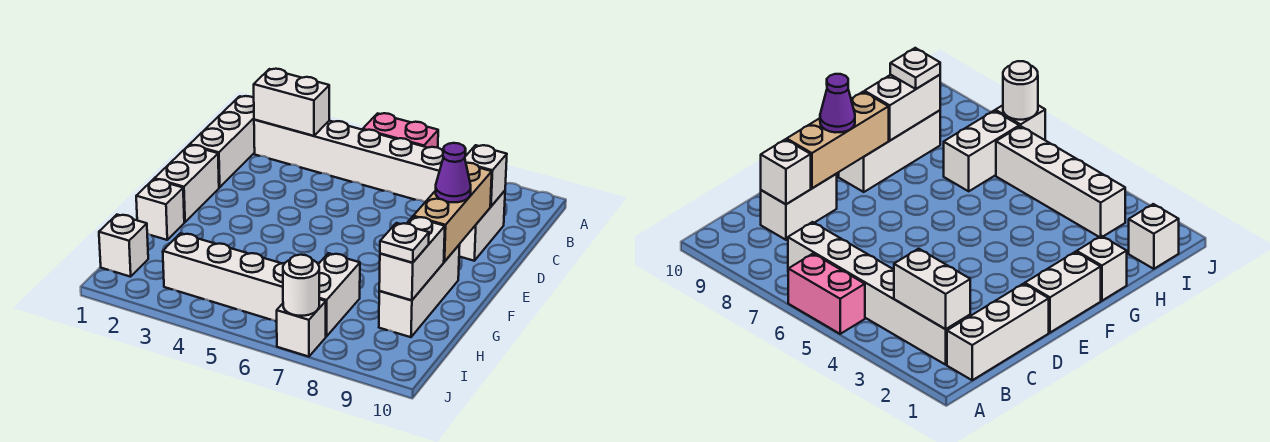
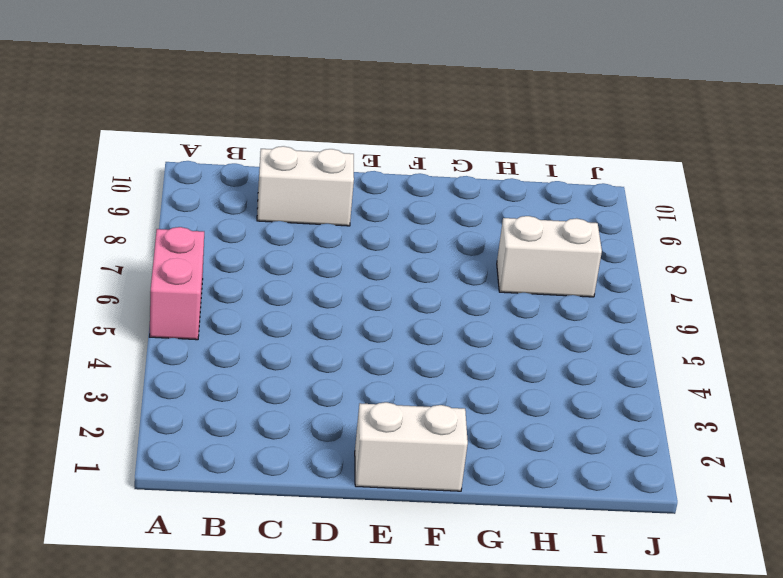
none -> white brick B1:D1 level 1
none -> white brick B2:B7 level 1
none -> white brick F9:H9 level 1

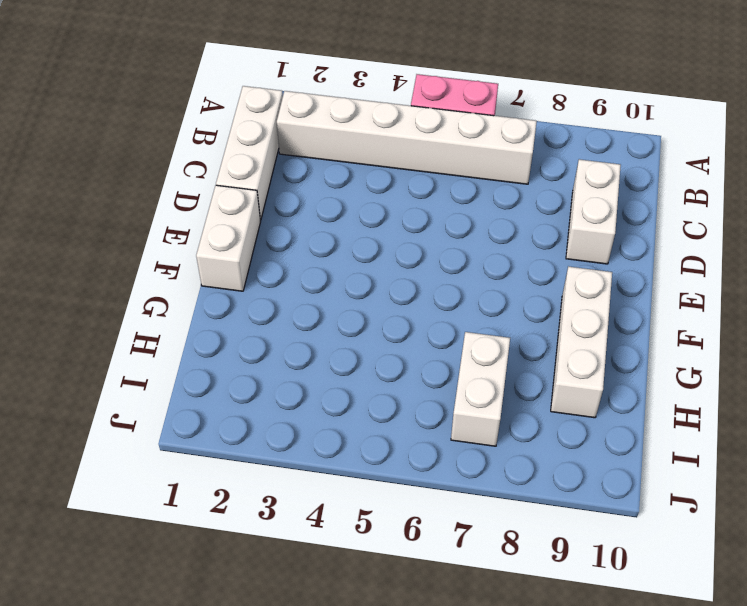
none -> white brick G1 level 1
none -> white brick I1 level 1
none -> white brick I3:I6 level 1

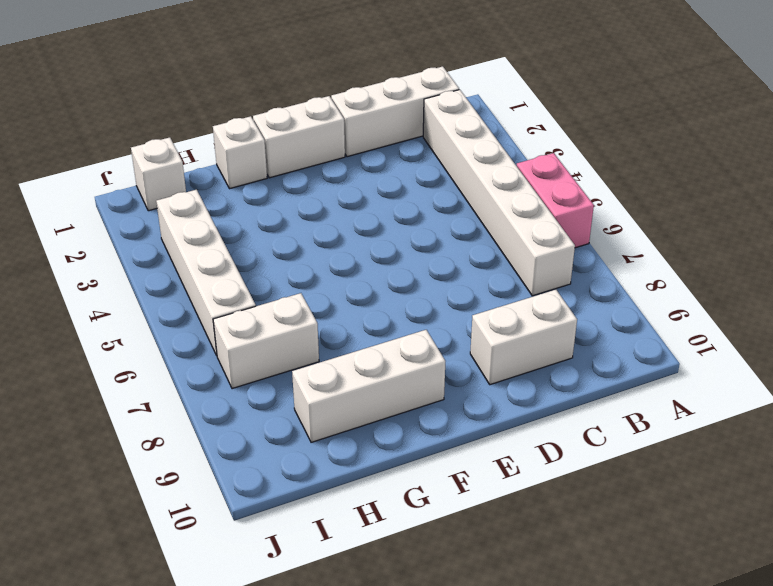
none -> white brick J7 level 1
none -> white brick B2:B3 level 2
none -> white brick C9 level 2

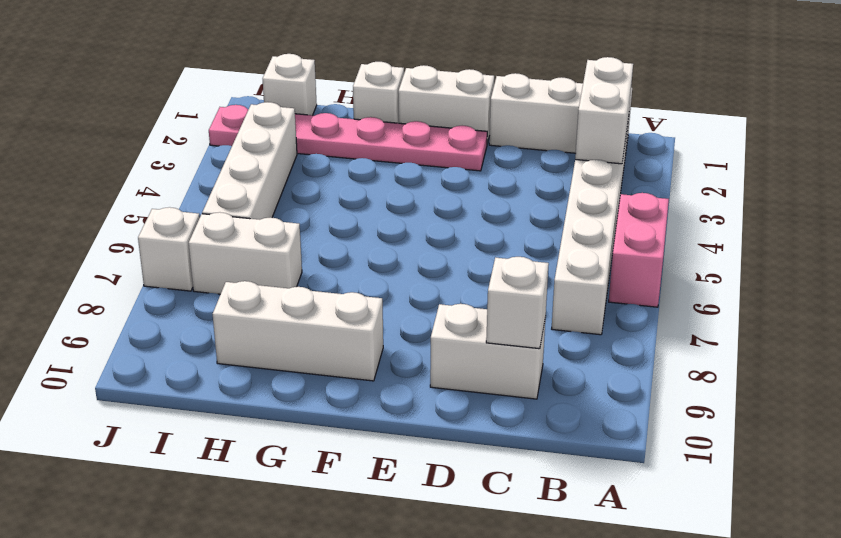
pink plate E2:J2 level 1 -> none
none -> tan brick D9:F9 level 2
none -> white brick G9:H9 level 2
none -> white round brick J7 level 2

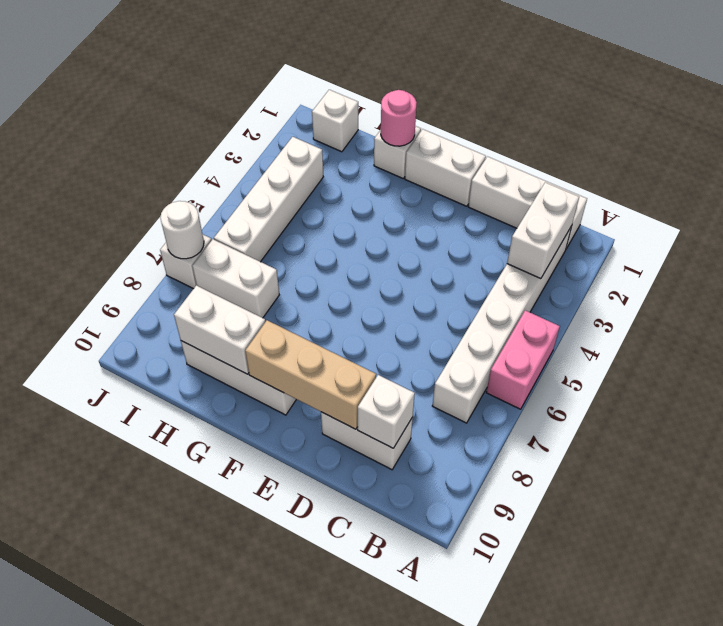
pink round brick G1 level 2 -> none
none -> purple cone E9 level 3
none -> white plate H9 level 3

